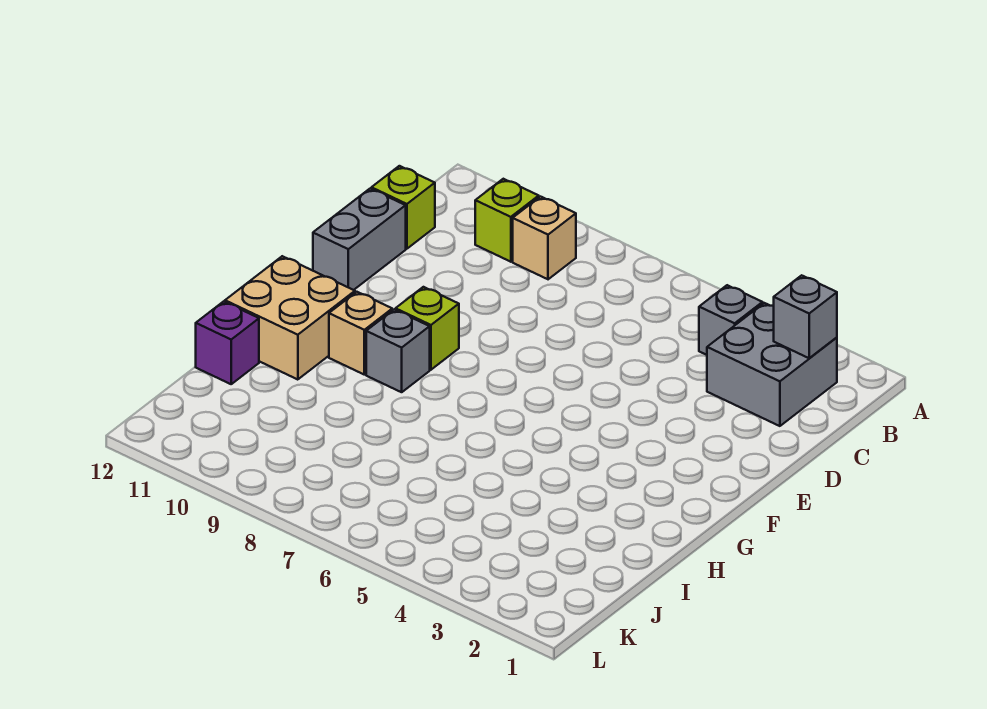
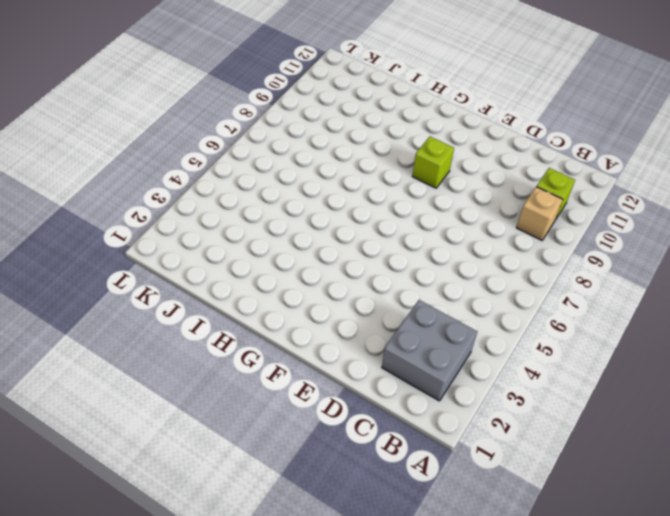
none -> grey brick B4 level 1
none -> lime brick C12 level 1
none -> grey brick D12:E12 level 1

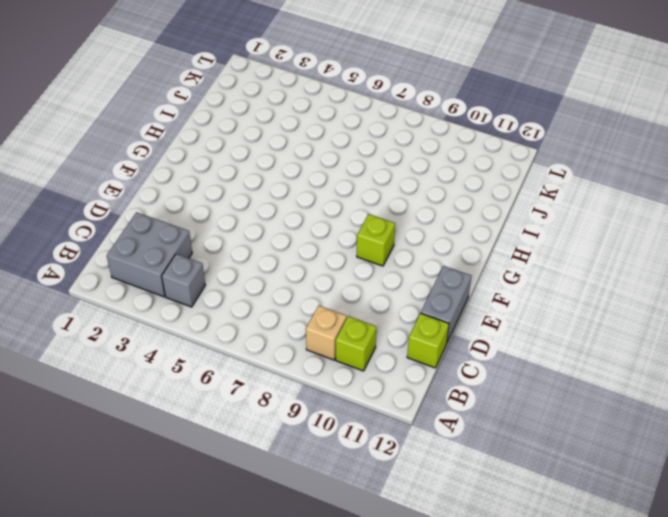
none -> grey brick G9 level 1
none -> tan brick G10 level 1
none -> tan brick G11:H12 level 1

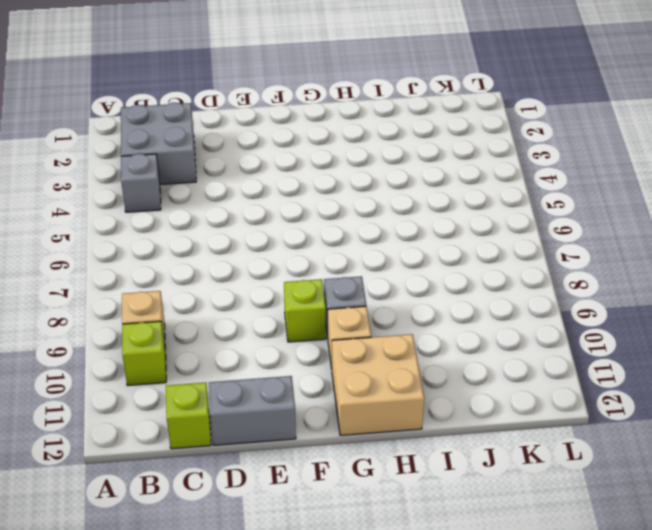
none -> purple brick I12 level 1
none -> grey brick B2 level 2

